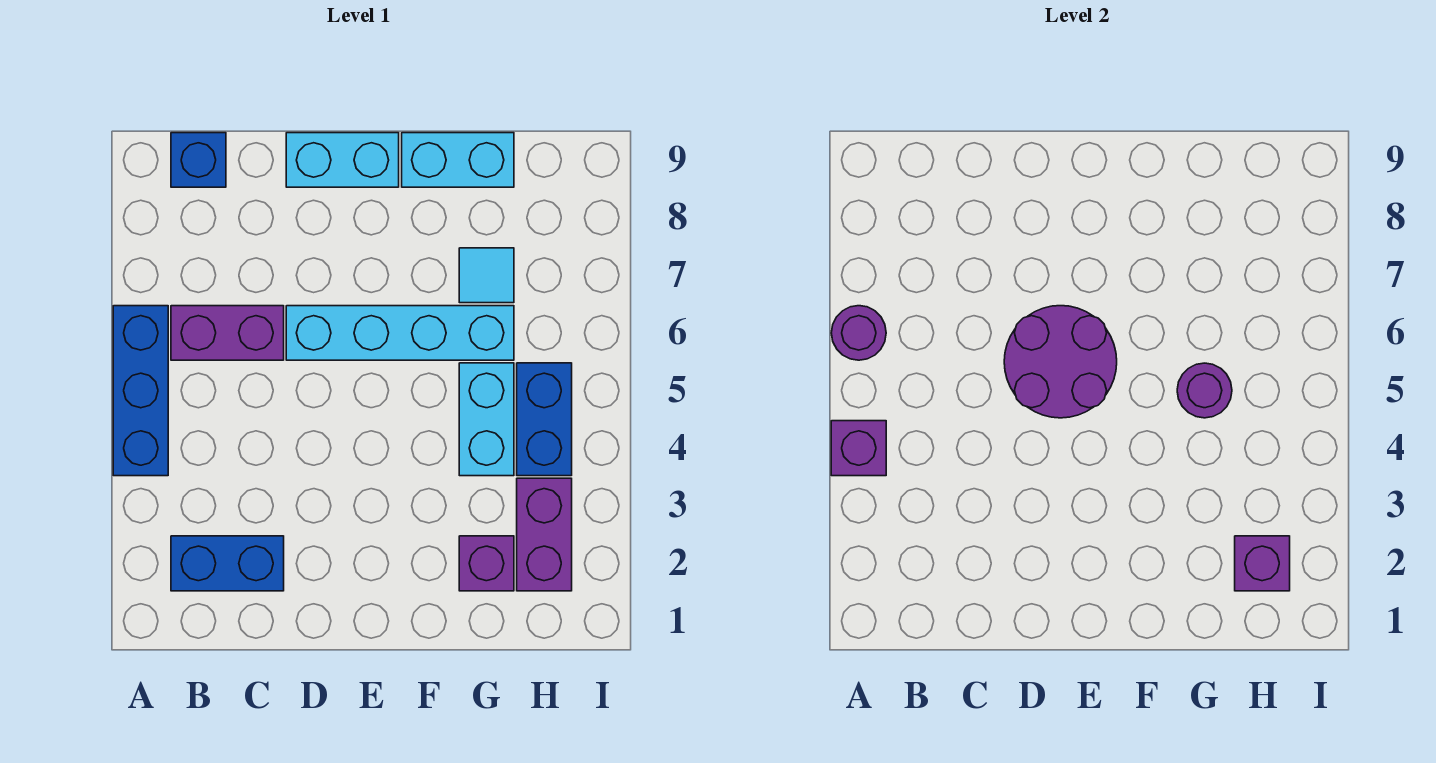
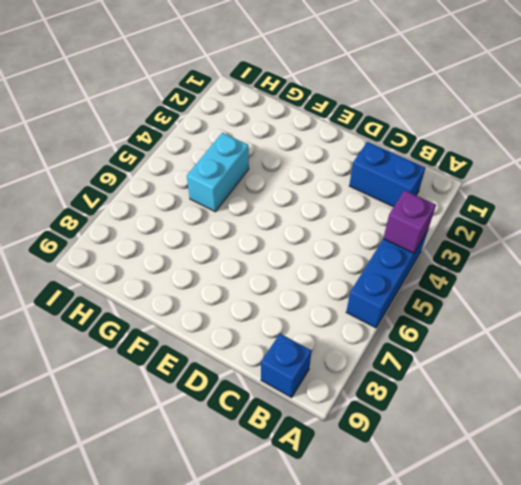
none -> purple brick B6:C6 level 1
none -> cyan brick D6:G6 level 1
none -> cyan brick D9:E9 level 1

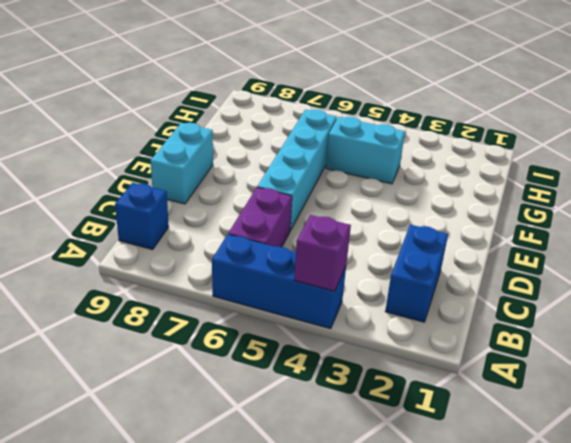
none -> cyan brick F9:G9 level 1
none -> purple brick G2 level 1
none -> cyan tile G7 level 1

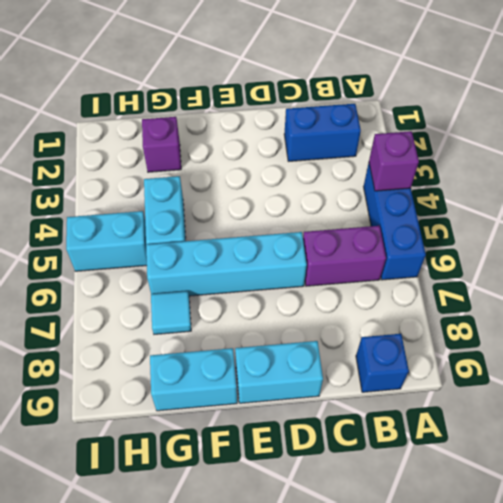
cyan brick H5:I5 level 1 -> blue brick H4:H5 level 1
none -> purple brick H2:H3 level 1
none -> purple round brick A6 level 2
none -> purple round brick D5:E6 level 2

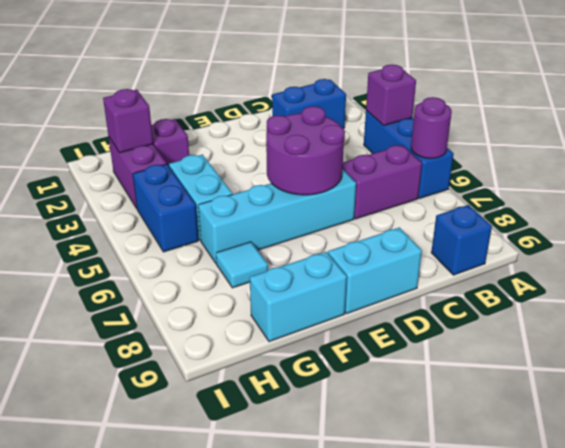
none -> purple round brick G5 level 2

